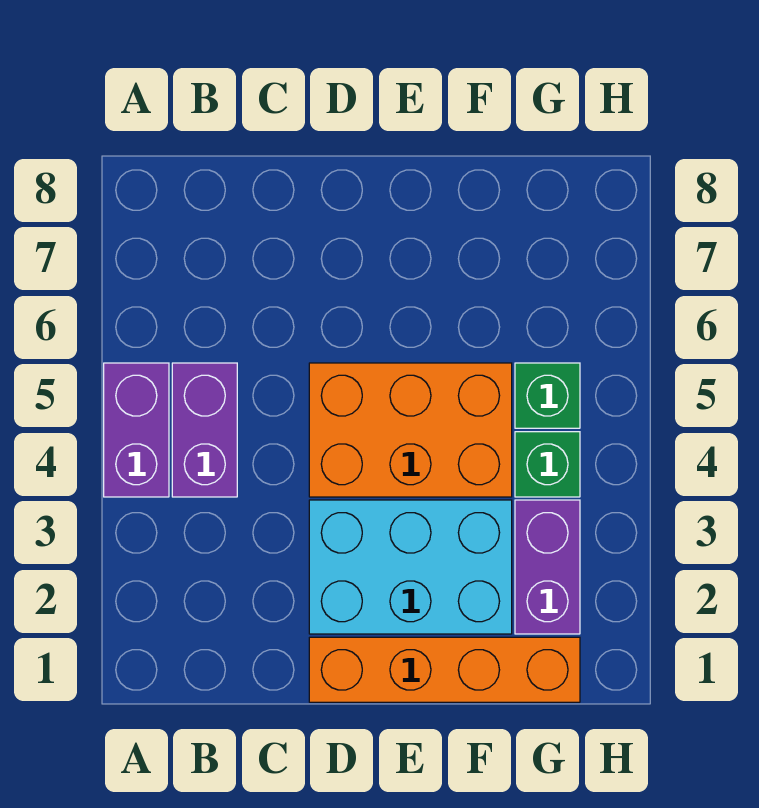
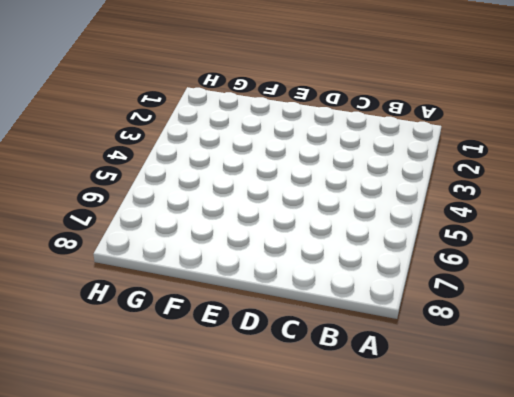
none -> purple brick A4:A5 level 1
none -> purple brick B4:B5 level 1

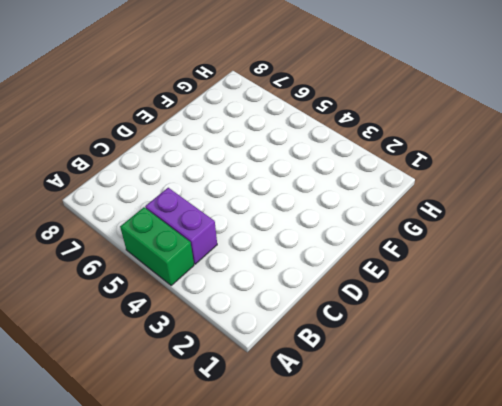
green brick A4:A5 level 1 -> purple brick A4:A5 level 1
none -> orange brick D1:G1 level 1
none -> cyan brick D2:F3 level 1

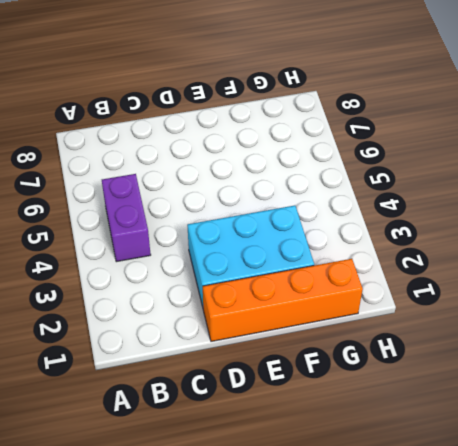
none -> purple brick A4:A5 level 1
none -> orange brick D4:F5 level 1

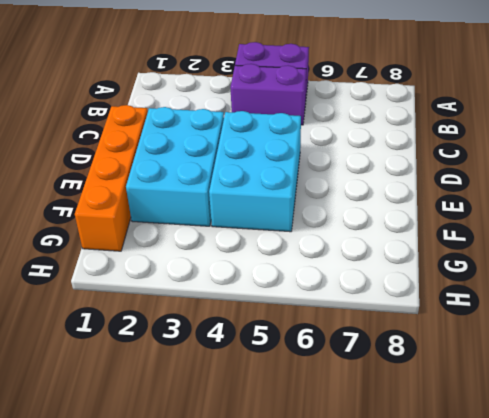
cyan brick D4:F5 level 1 -> orange brick D4:F5 level 1
none -> purple brick G2:G3 level 1
none -> green brick G4 level 1

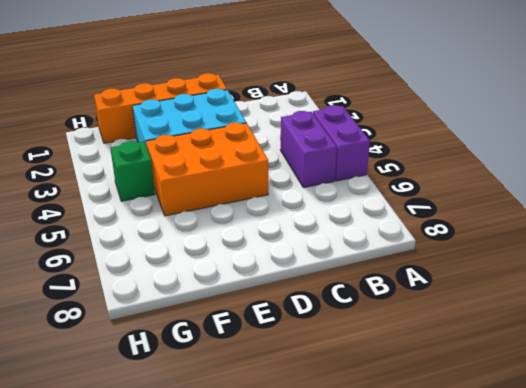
none -> purple brick G2:G3 level 1
none -> green brick G5 level 1

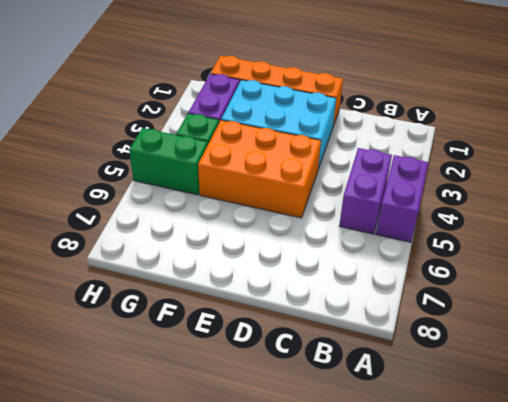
green brick G5:H5 level 1 -> green brick G5 level 1

